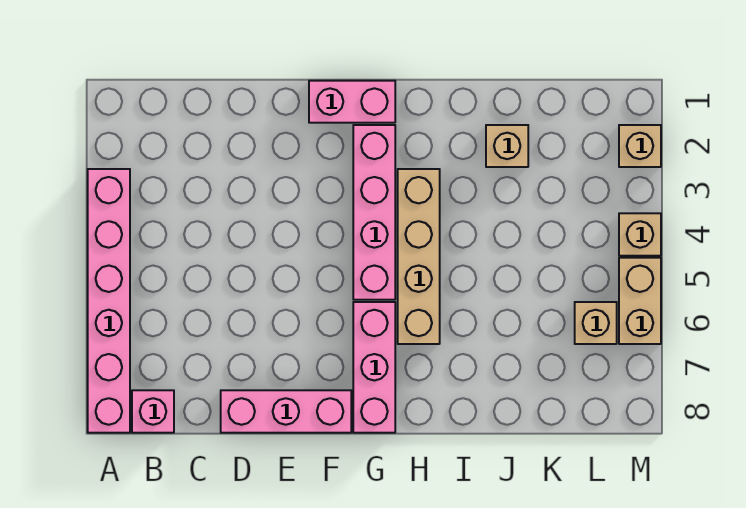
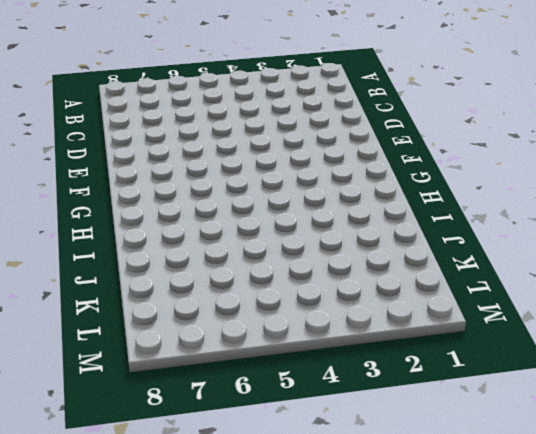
none -> pink brick A3:A8 level 1
none -> pink brick B8 level 1
none -> pink brick D8:F8 level 1

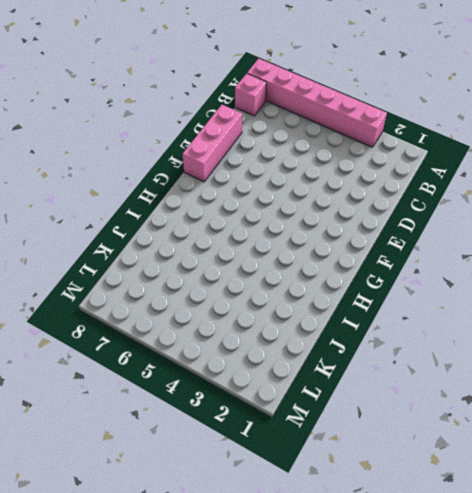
none -> pink brick F1:G1 level 1
none -> pink brick G2:G5 level 1
none -> pink brick G6:G8 level 1

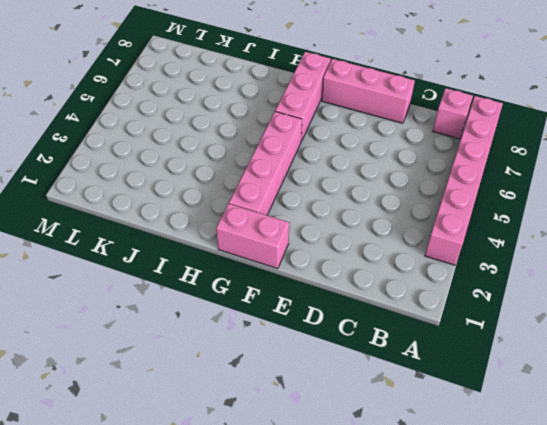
none -> tan brick H3:H6 level 1
none -> tan brick J2 level 1
none -> tan brick L6 level 1

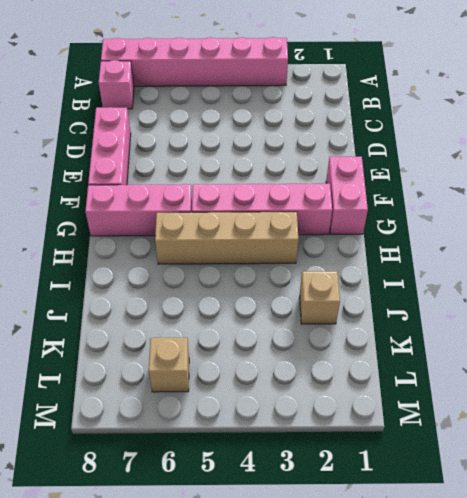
none -> tan brick M2 level 1
none -> tan brick M4 level 1
none -> tan brick M5:M6 level 1

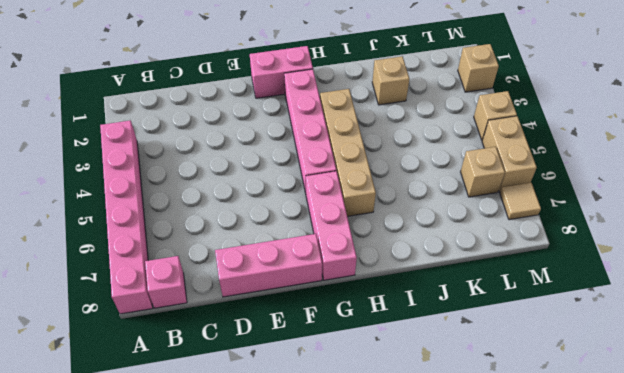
tan tile M7 level 1 -> none

